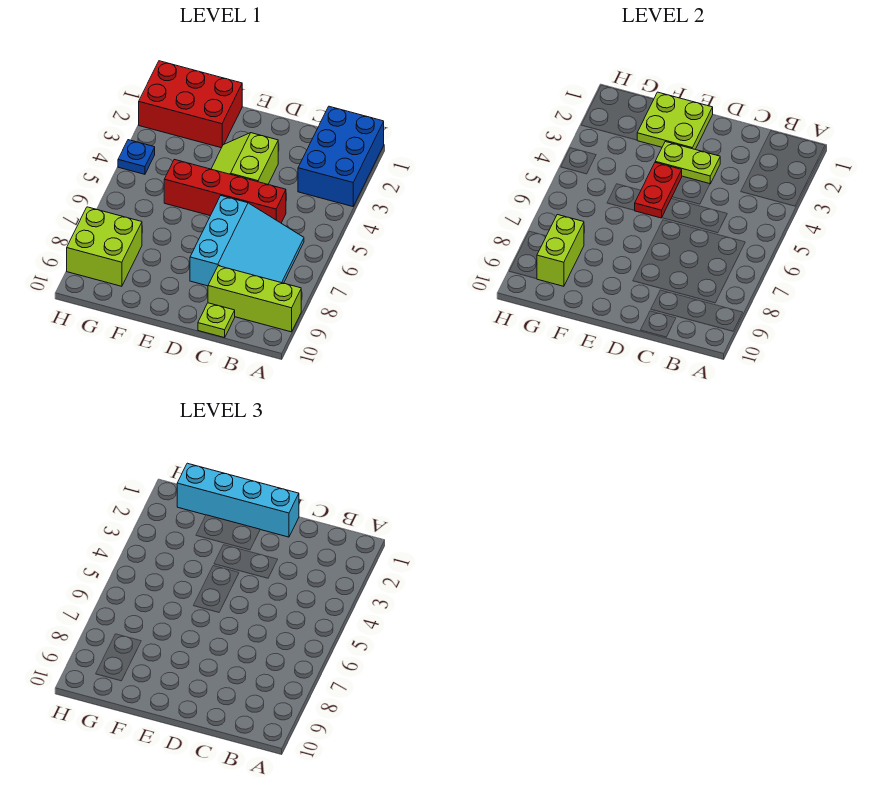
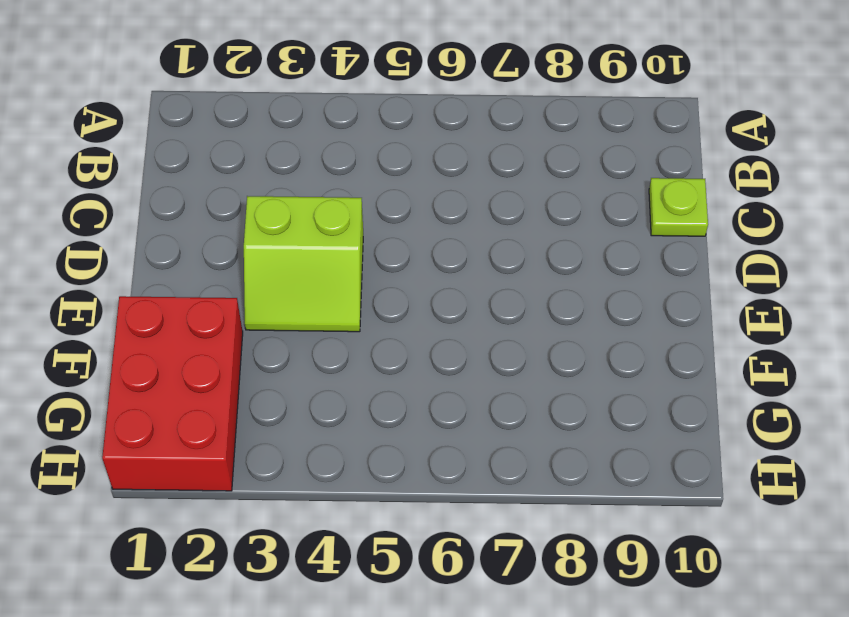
none -> blue brick A1:B3 level 1
none -> lime brick A9:C9 level 1
none -> cyan slope B6:D8 level 1 top D

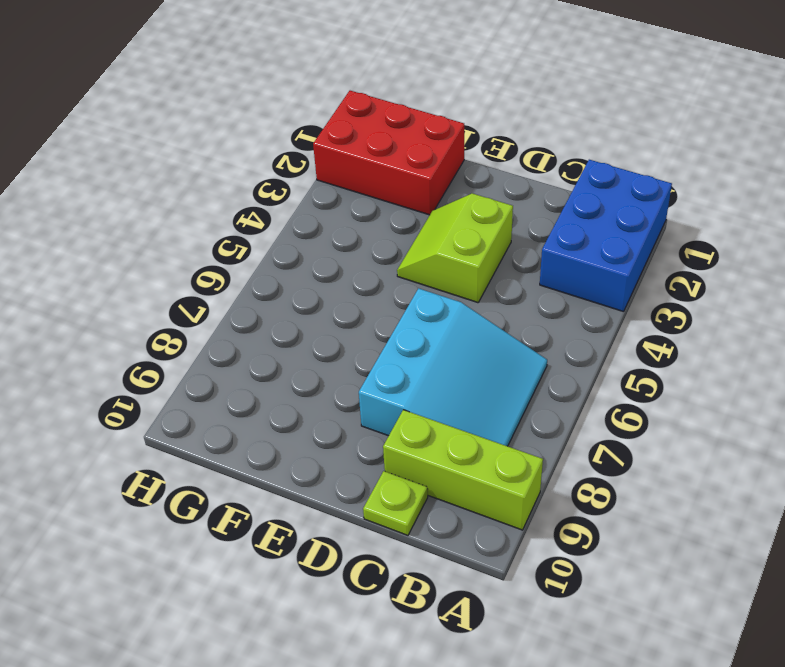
none -> red brick C5:F5 level 1
none -> lime brick G8:H9 level 1
none -> blue plate H4 level 1

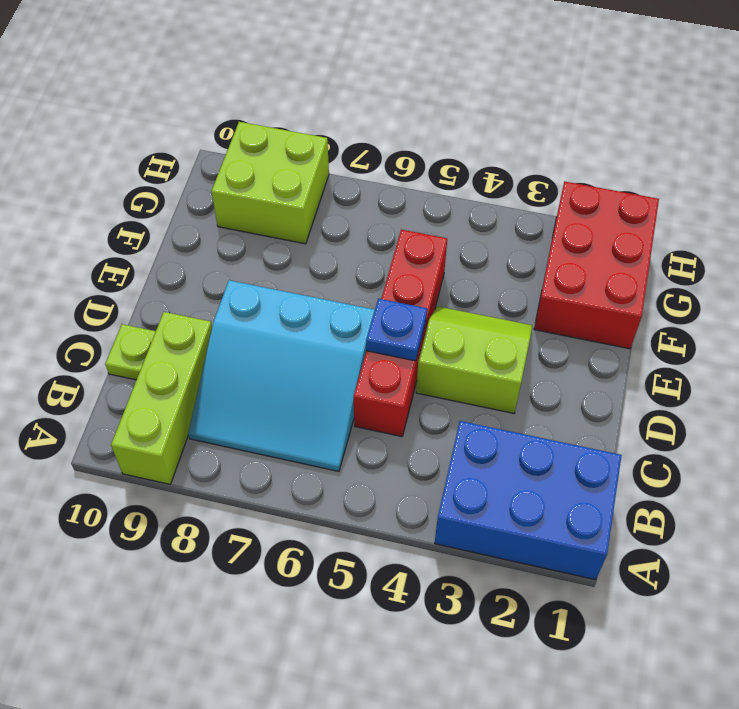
blue plate D5 level 2 -> blue plate H4 level 1
none -> lime plate D3:E3 level 2
none -> lime plate E1:F2 level 2
none -> red plate E4:E5 level 2

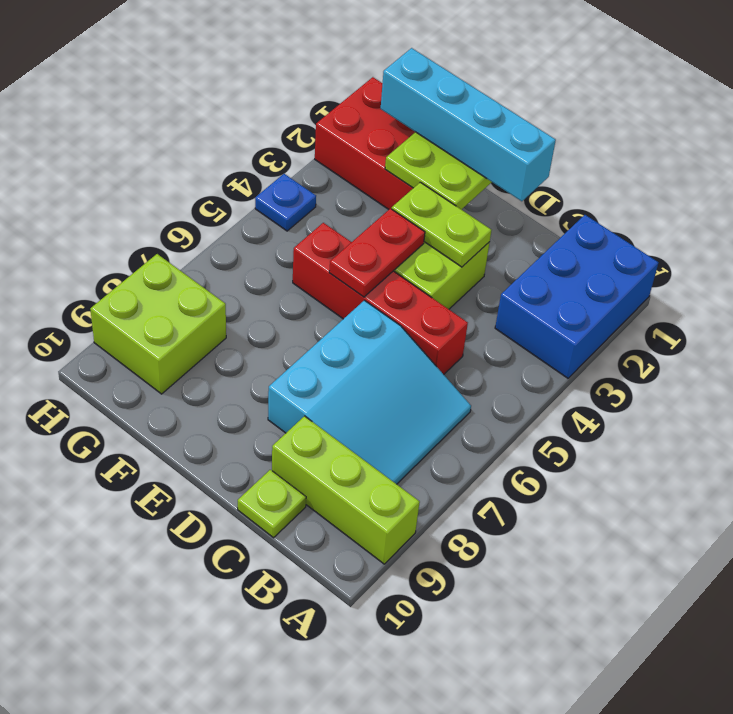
none -> lime brick G8:G9 level 2

